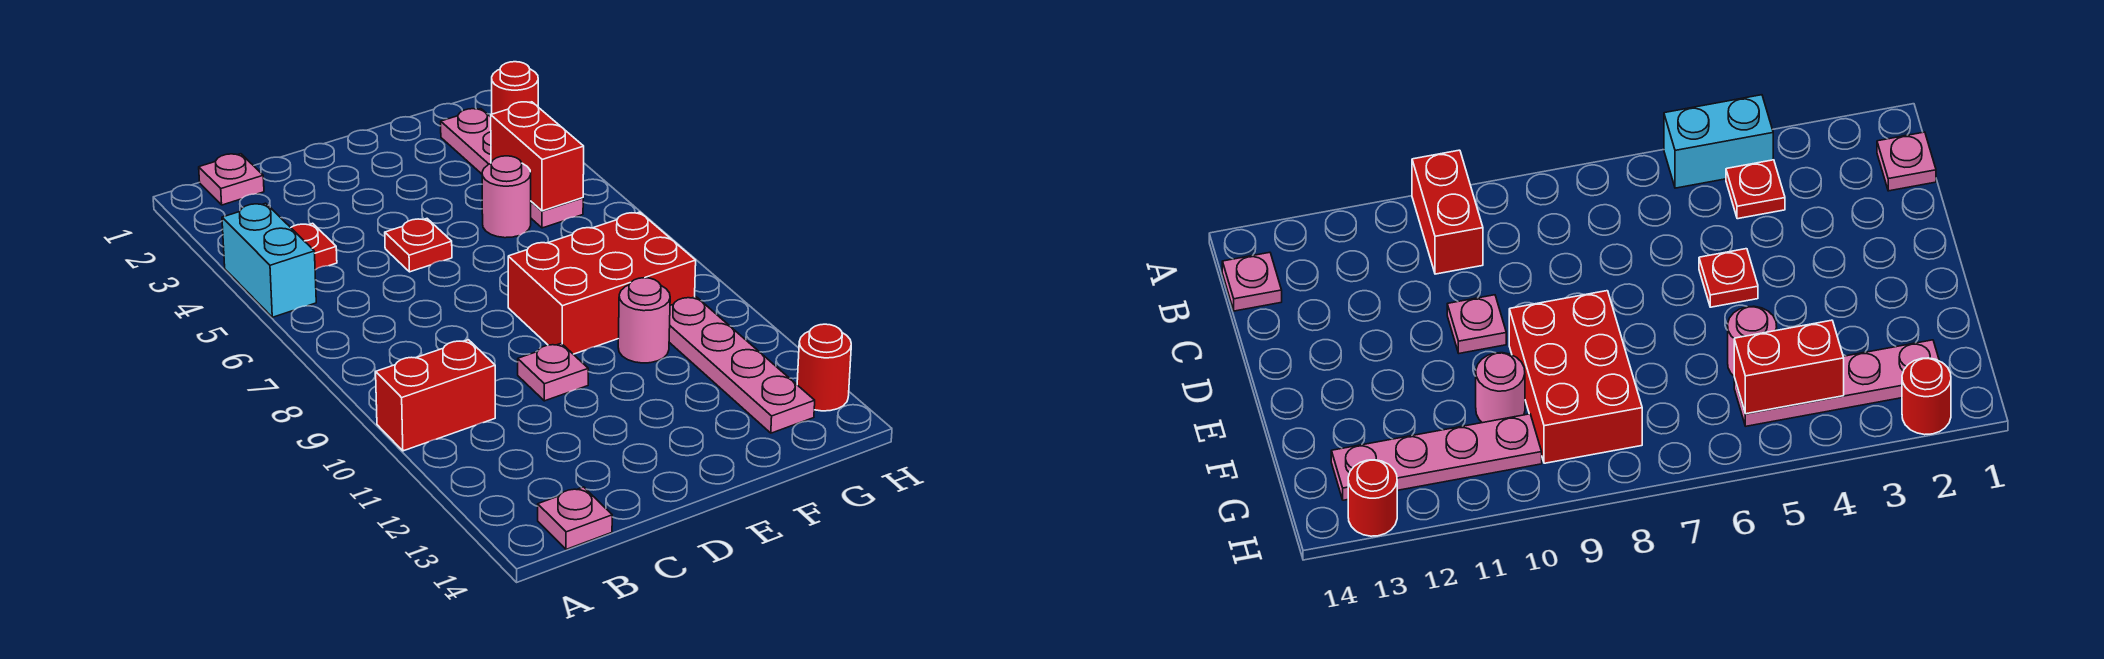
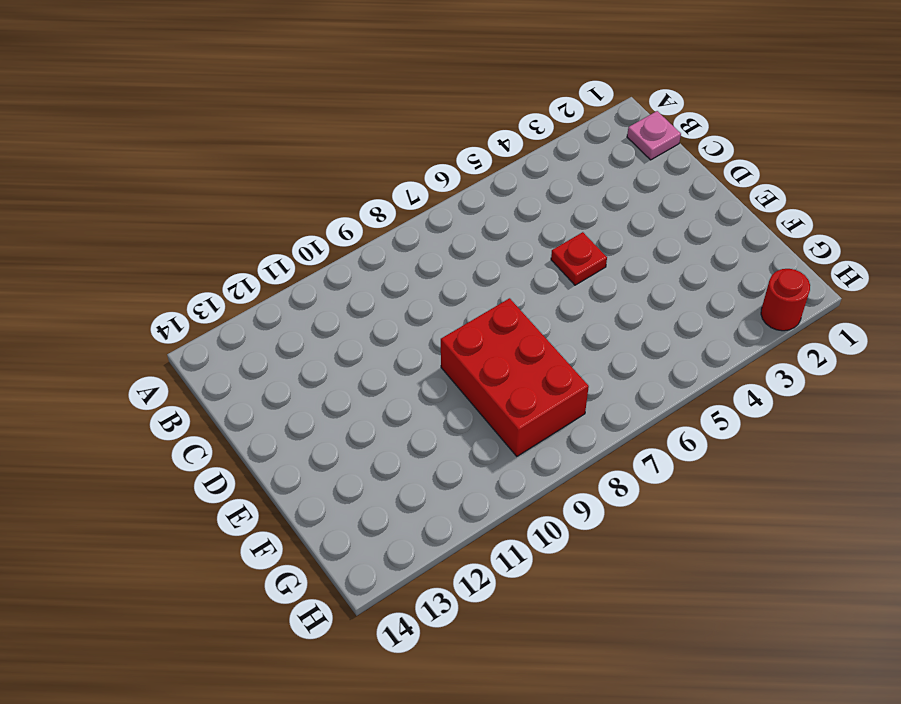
none -> cyan brick A4:A5 level 1
none -> red brick A10:B10 level 1
none -> red plate B4 level 1

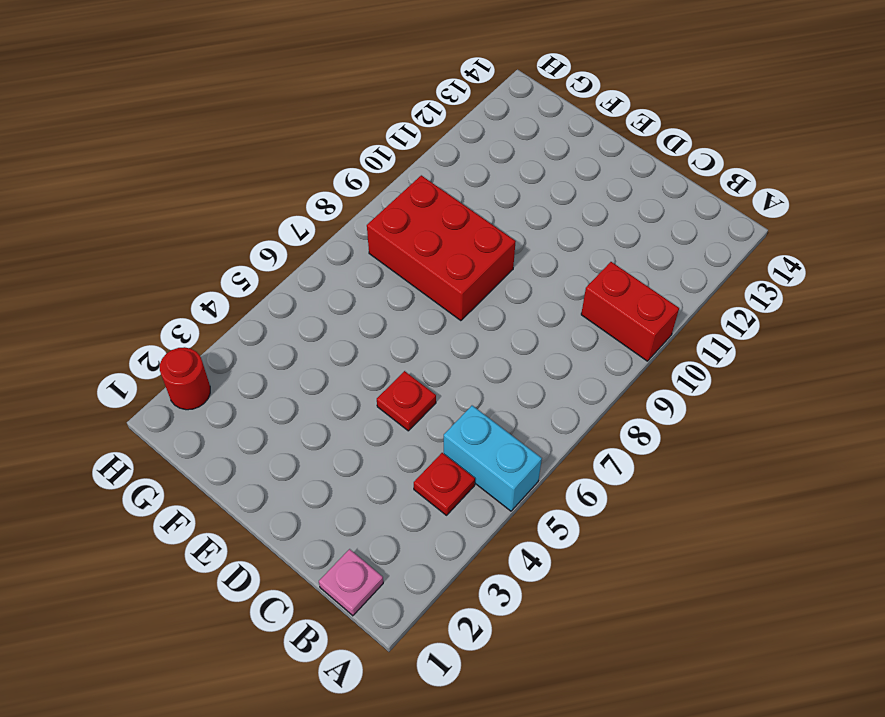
cyan brick A5:B5 level 1 -> cyan brick A4:A5 level 1
none -> pink plate B14 level 1
none -> pink plate D10 level 1
none -> pink round brick F5 level 1

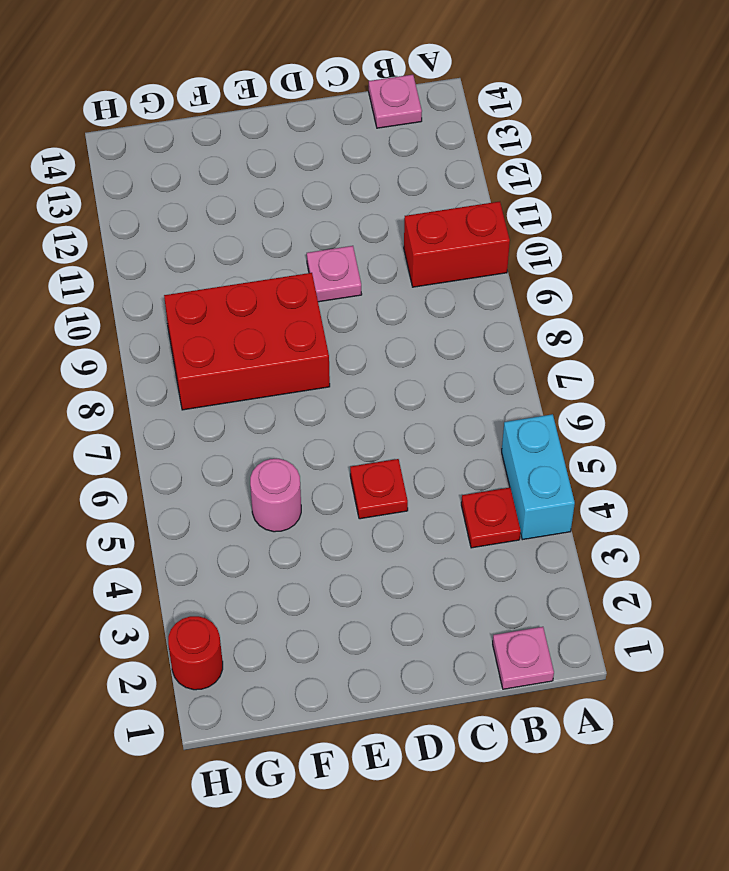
none -> pink round brick F10 level 1
none -> pink plate G2:G5 level 1
none -> pink plate G10:G13 level 1

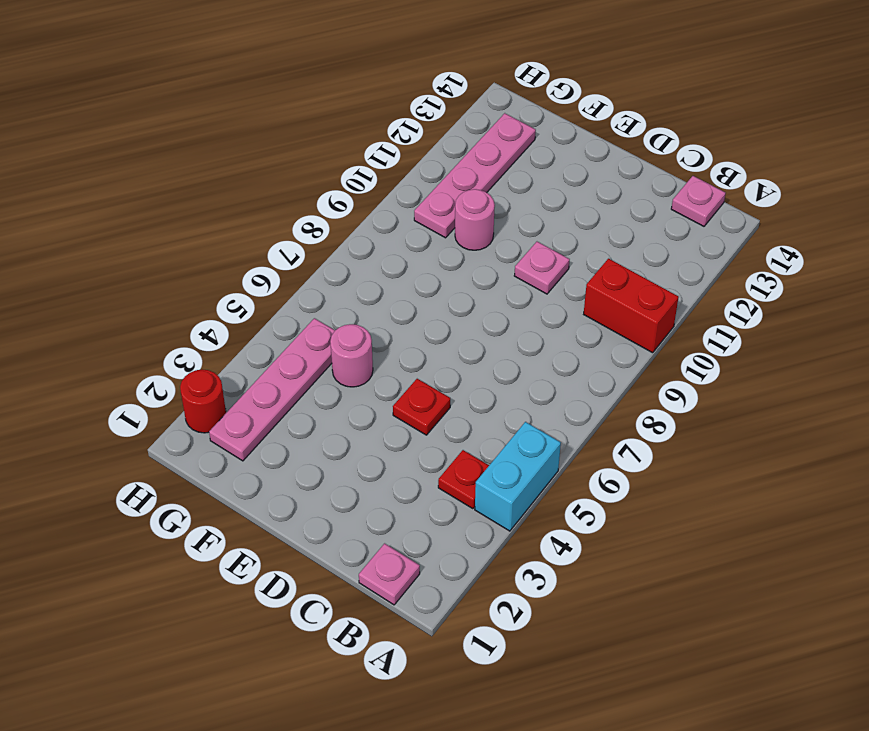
none -> red brick E8:G9 level 1
none -> red round brick H13 level 1
none -> red brick G4:G5 level 2

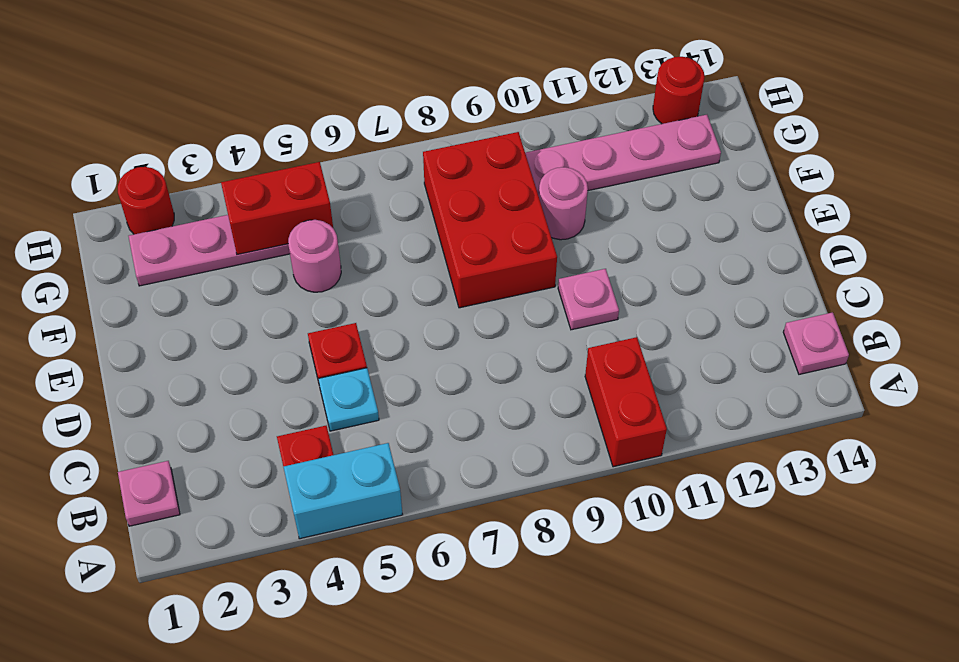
cyan plate C5 level 1 -> none

